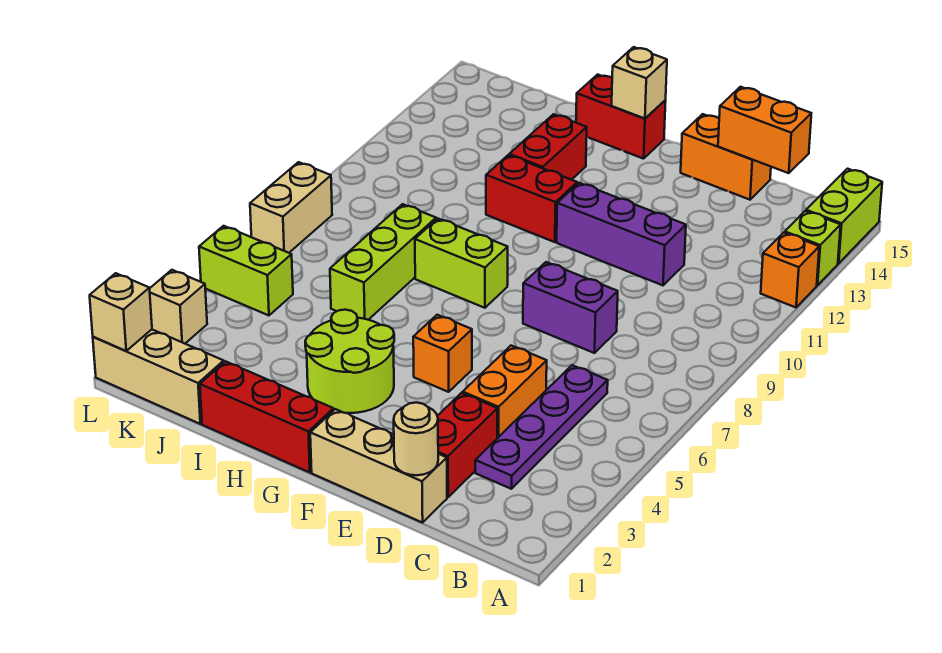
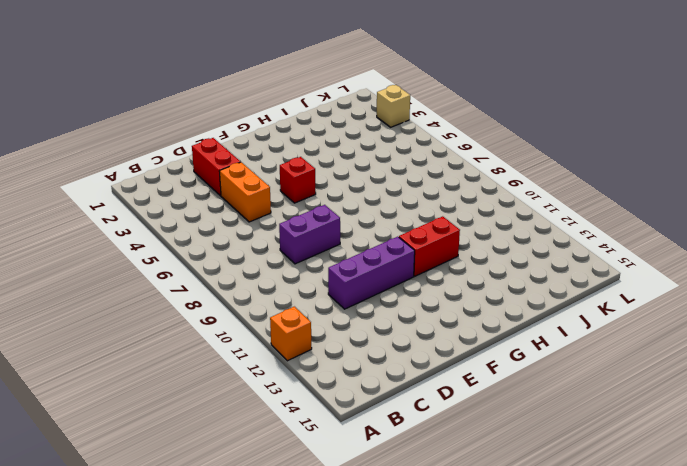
red brick F5 level 1 -> orange brick F5 level 1
none -> lime brick A13 level 1
none -> lime brick A14:A15 level 1
none -> purple plate C3:C6 level 1

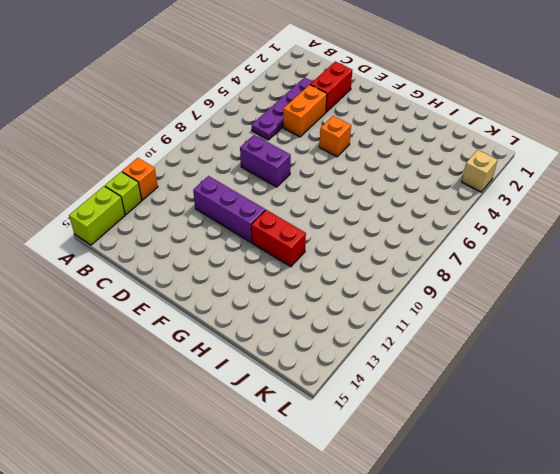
none -> tan brick D1:F1 level 1
none -> orange brick D15:E15 level 1
none -> red brick G1:I1 level 1

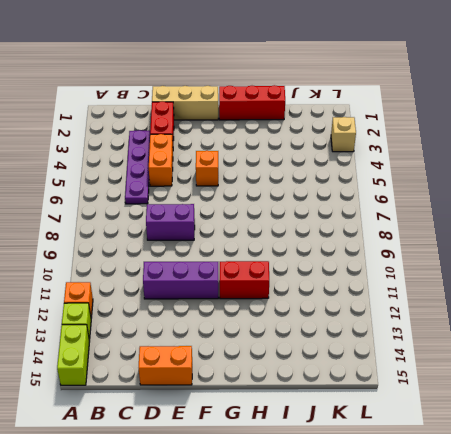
none -> lime round brick G3:H4 level 1
none -> lime brick G8:H8 level 1
none -> red brick G15:H15 level 1

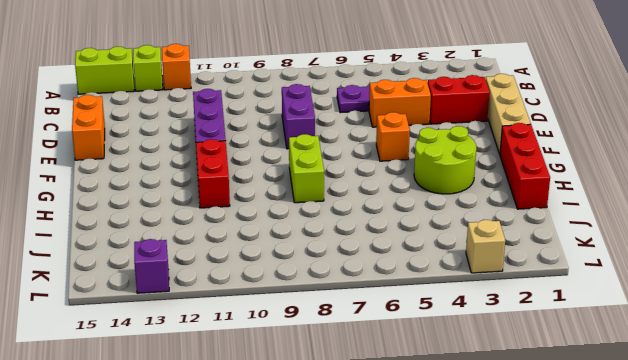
purple brick L13 level 1 -> none
none -> red brick G15:H15 level 1
none -> red brick H12:H13 level 1
none -> lime brick I6:I8 level 1

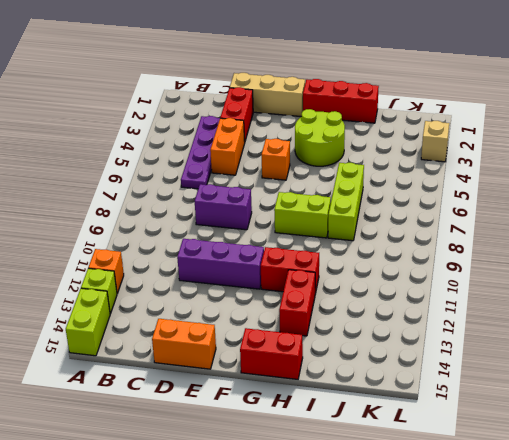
none -> tan brick J1:L1 level 1
none -> lime brick K5:L5 level 1
none -> tan brick L7:L8 level 1

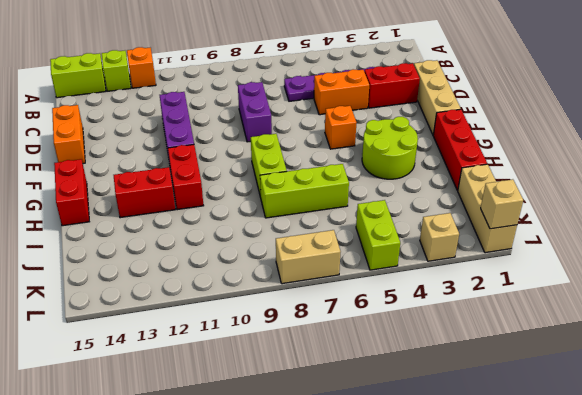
none -> orange brick C15:D15 level 2
none -> tan round brick D1 level 2
none -> tan brick G15 level 2

